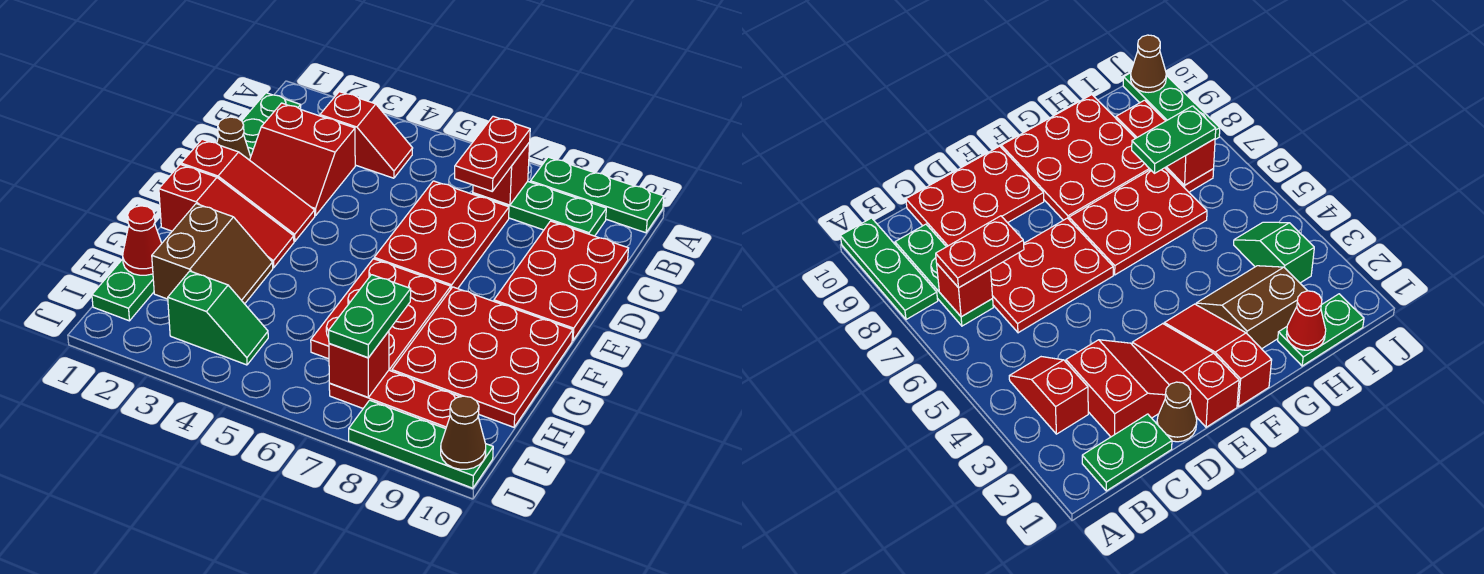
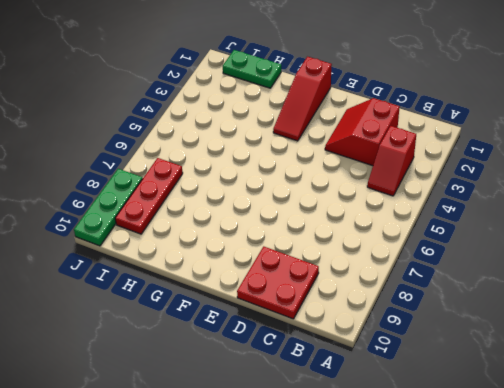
red plate C9:D10 level 1 -> red plate C9:E10 level 1
none -> green plate A8:A10 level 1
none -> green plate B1:C1 level 1
none -> green plate B7:B9 level 1

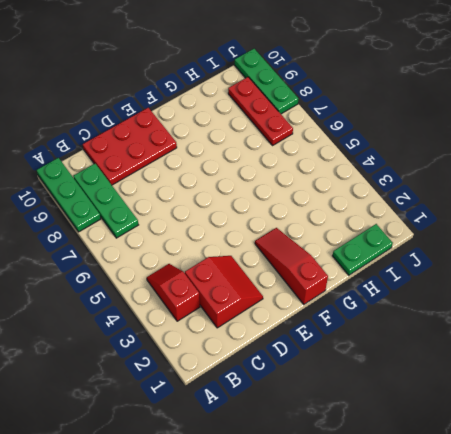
none -> green plate B1:C1 level 1
none -> red plate C6:E7 level 1
none -> brown cone D1 level 1

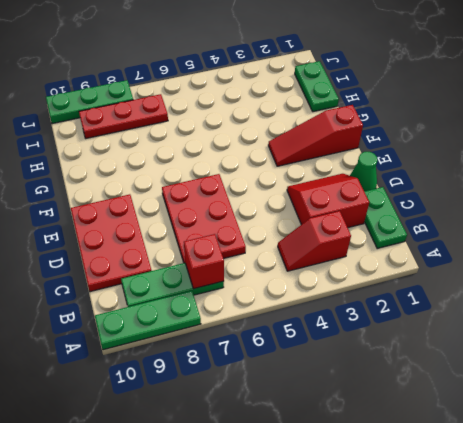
green cone D1 level 1 -> brown cone D1 level 1
none -> red slope E1:E3 level 1 top 1
none -> red plate F6:H7 level 1
none -> red plate F8:H10 level 1

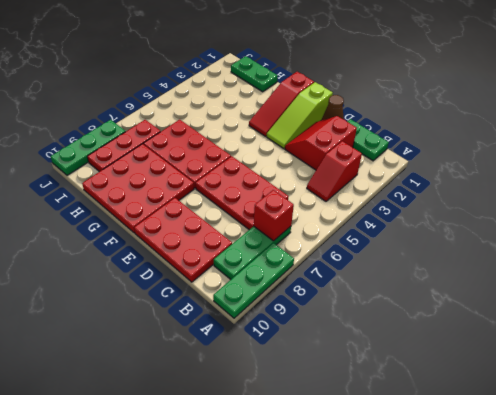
lime slope E1:E3 level 1 top 1 -> red slope E1:E3 level 1 top 1
none -> brown slope G2:H3 level 1 top 2
none -> green slope I3:I4 level 1 top 3
none -> red cone H1 level 2

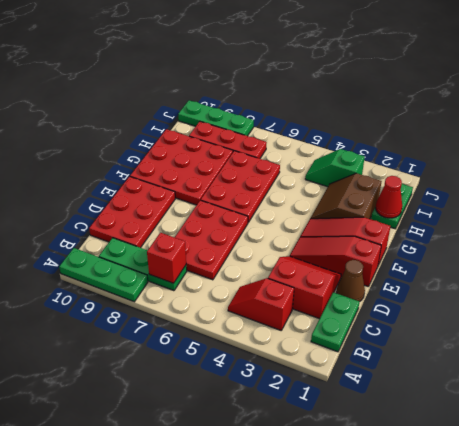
none -> red brick I7 level 2
none -> brown cone J10 level 2
none -> red plate B7:C7 level 3

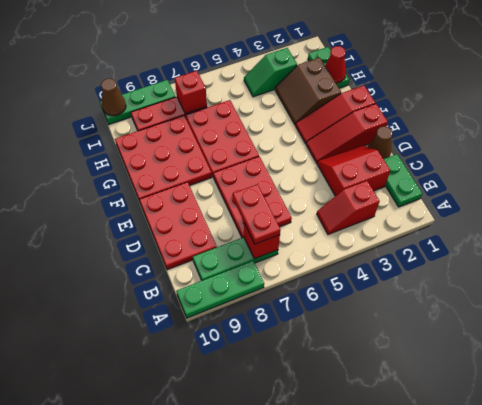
none -> green plate H7:I7 level 3

